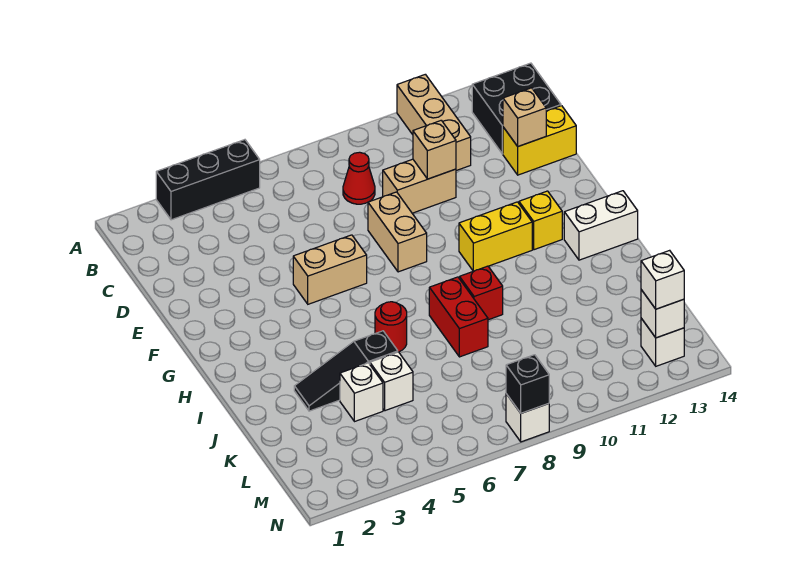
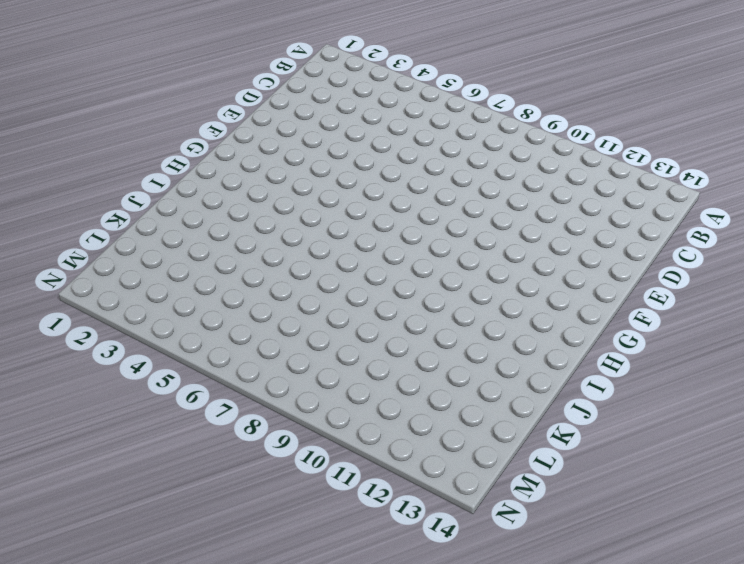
none -> black brick A3:A5 level 1
none -> tan brick A11:C11 level 1
none -> black brick B13:C14 level 1

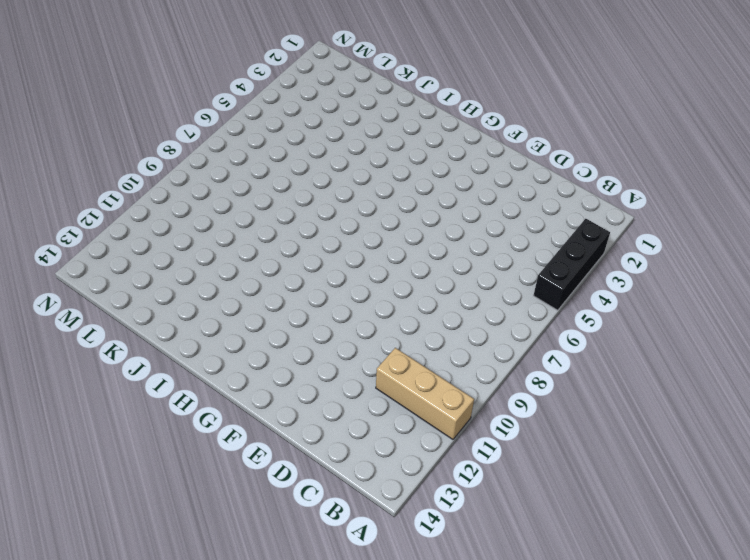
none -> black brick B13:C14 level 1
none -> red cone C8 level 1
none -> tan brick D9:D10 level 1

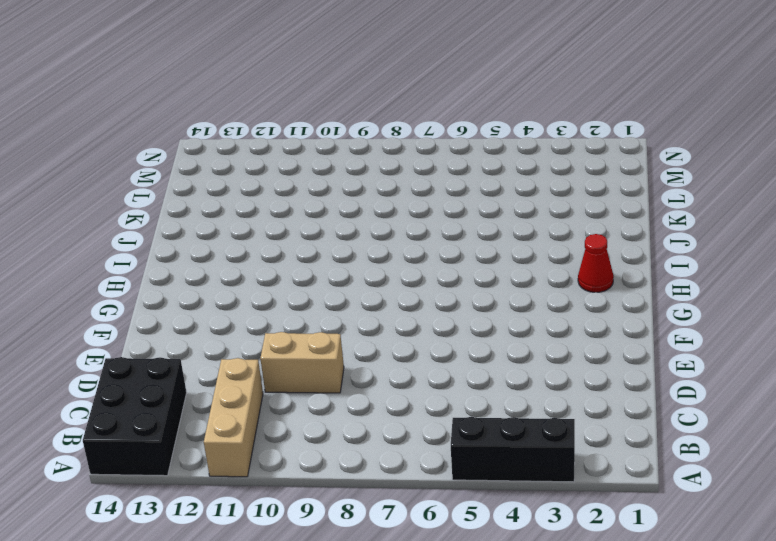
black brick A13:C14 level 1 -> black brick B13:C14 level 1
red cone H2 level 1 -> red cone C8 level 1
none -> yellow brick D13:D14 level 1
none -> tan brick E8:F8 level 1
none -> tan brick F5:F6 level 1

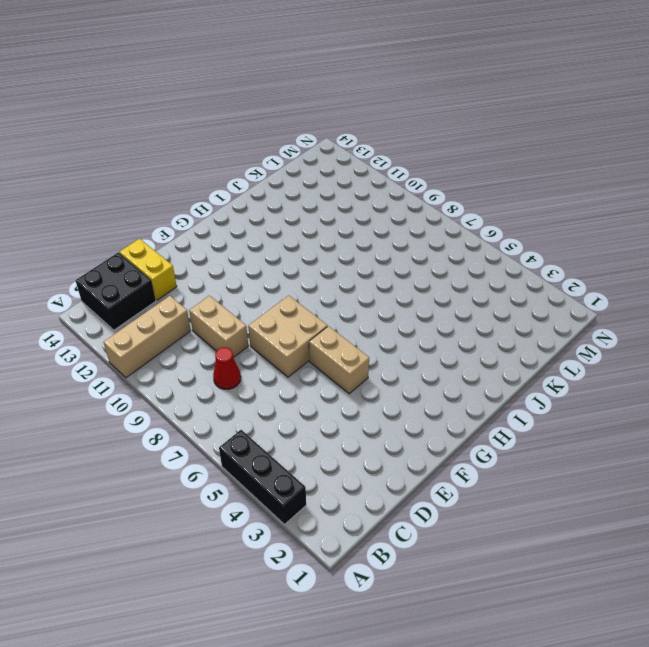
tan brick E7:F8 level 1 -> tan brick E8:F8 level 1
none -> yellow brick G10:G11 level 1
none -> yellow brick G12 level 1
none -> white brick H13:H14 level 1

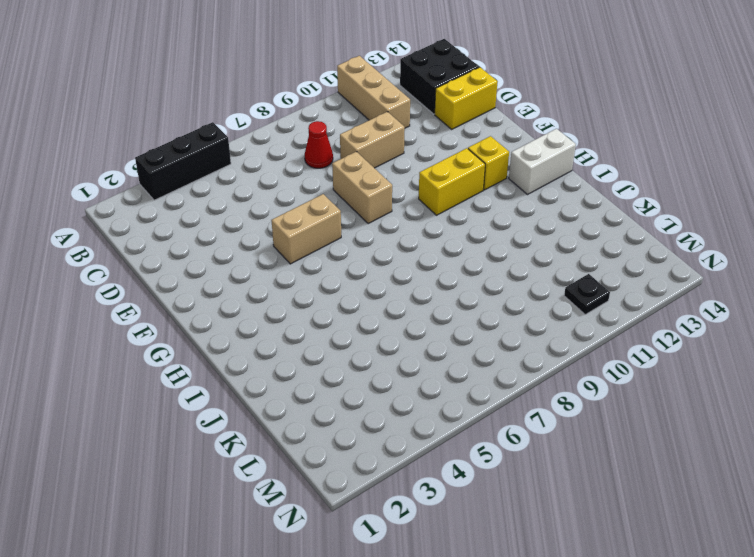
black plate M11 level 1 -> none
none -> red round brick I6 level 1
none -> red brick I8:J8 level 1
none -> red brick I9 level 1

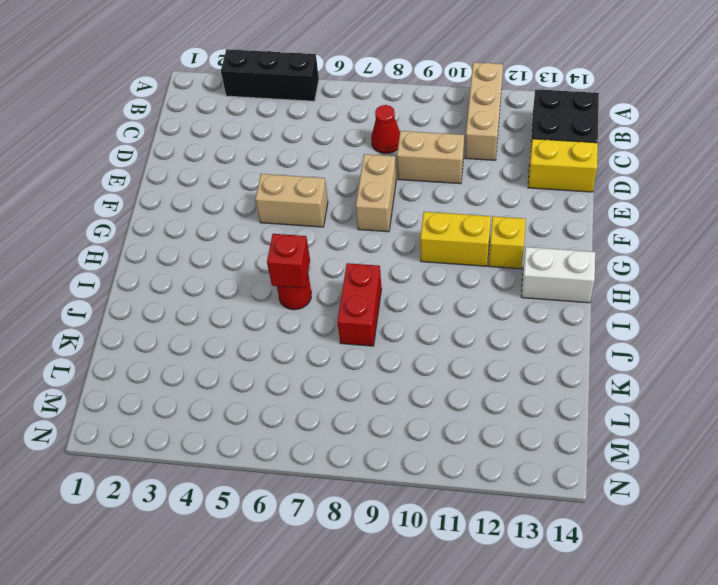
red brick I6 level 2 -> red brick I9 level 1
none -> black slope J3:J5 level 1 top 5
none -> white brick K4 level 1
none -> white brick K5 level 1

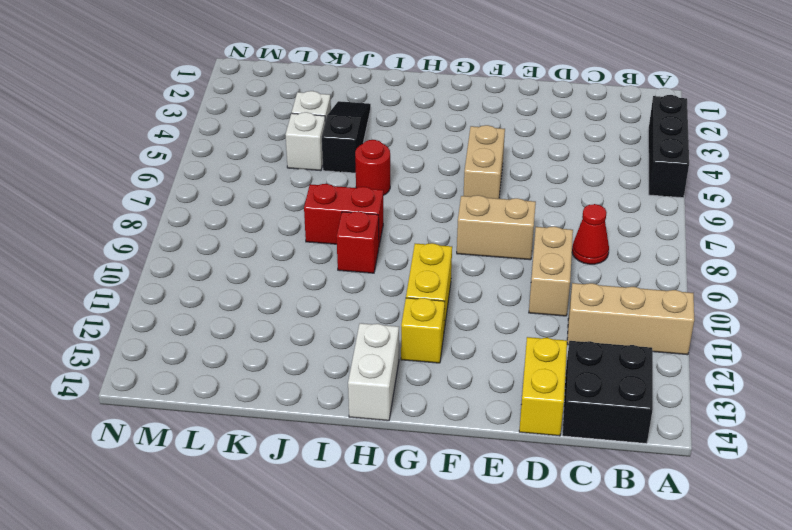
none -> white brick M13 level 1
none -> white brick N8 level 1
none -> tan brick D10 level 2

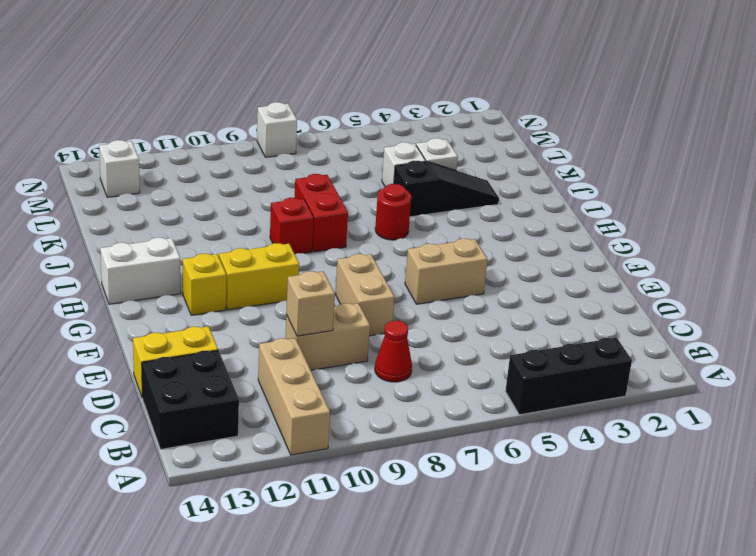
none -> tan brick D13 level 2
none -> white brick M13 level 2
none -> black brick N8 level 2

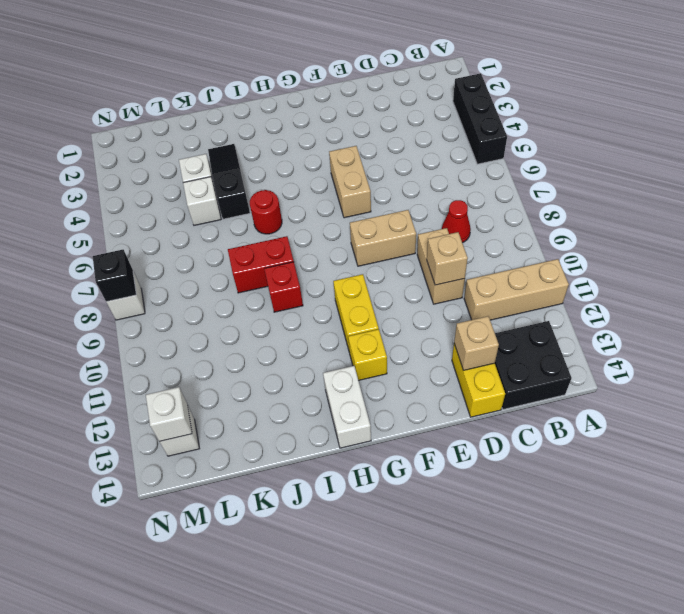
none -> white brick M13 level 3

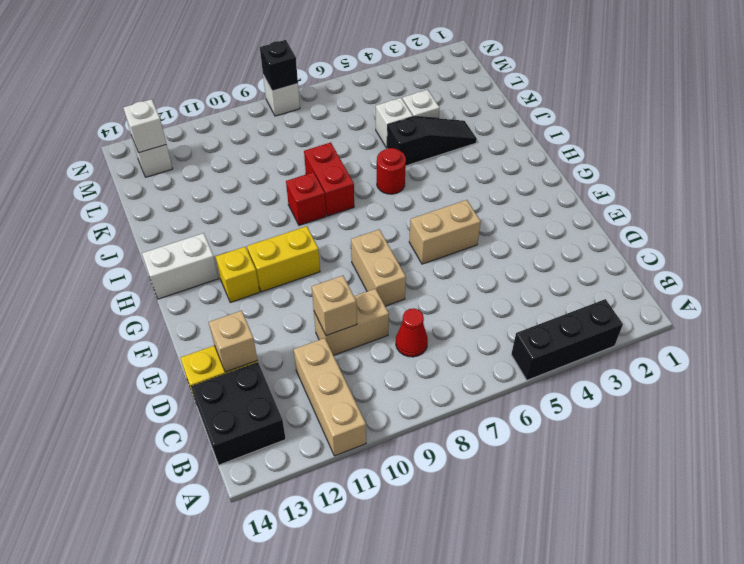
none -> white brick M13 level 3

